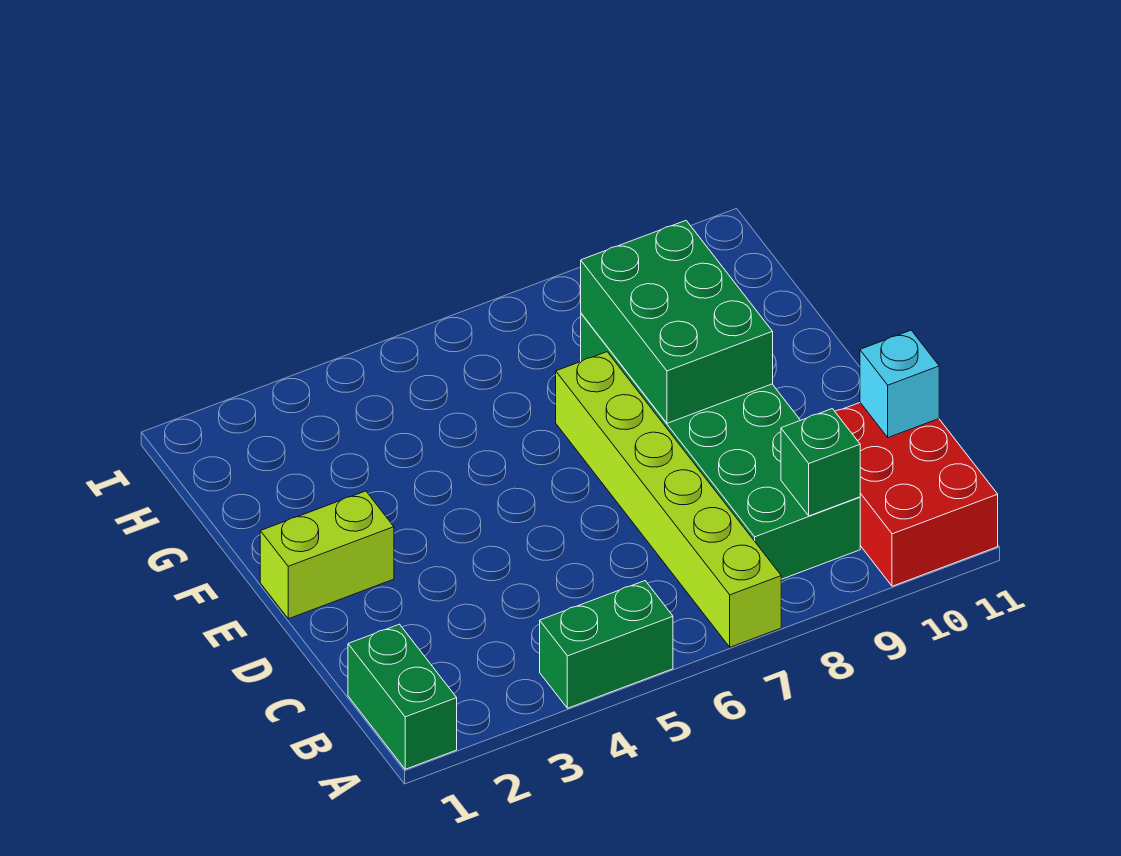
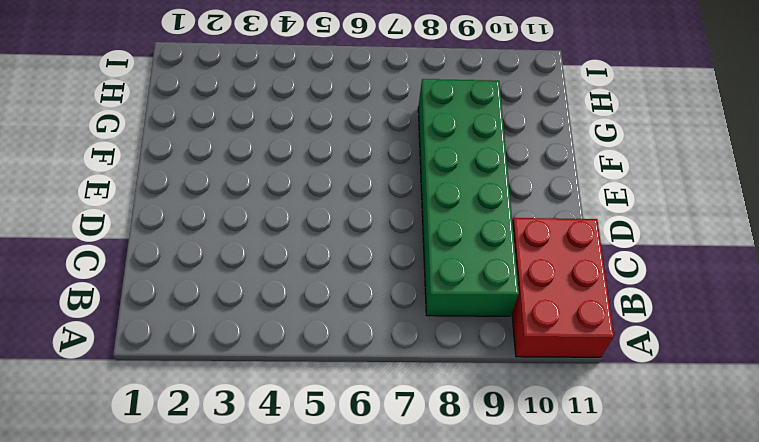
none -> green brick A1:B1 level 1
none -> green brick A4:A5 level 1

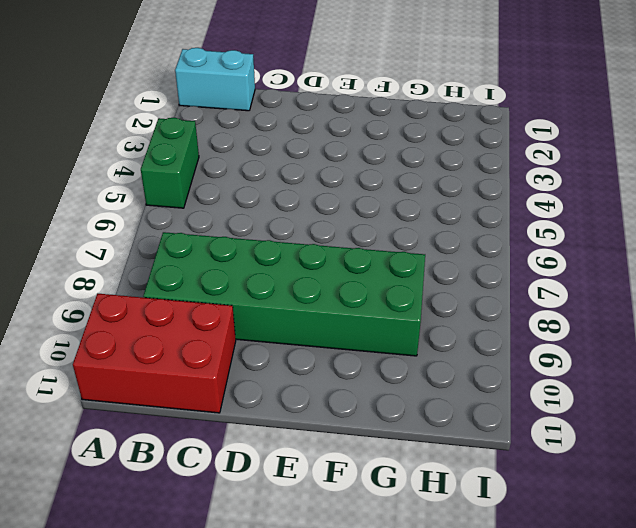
cyan brick A1:B1 level 1 -> green brick A1:B1 level 1
none -> lime brick A7:F7 level 1
none -> lime brick E1:E2 level 1

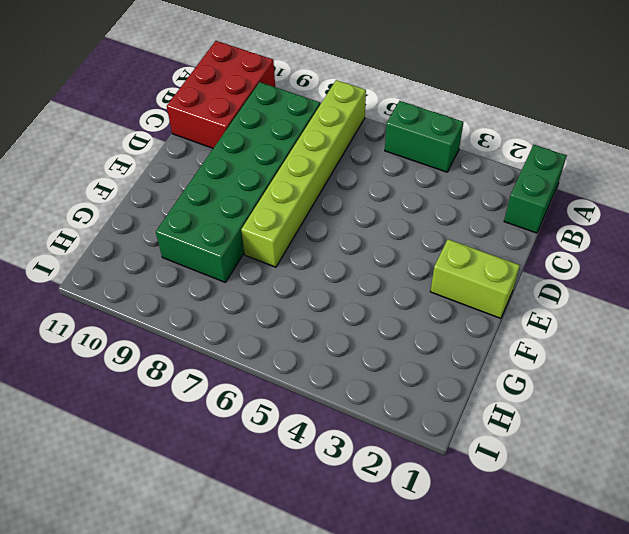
none -> green brick B9 level 2
none -> cyan brick C11 level 2

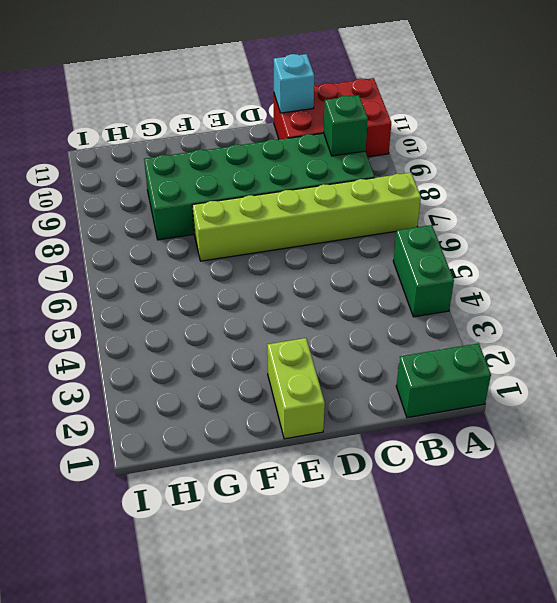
none -> green brick E8:G9 level 2

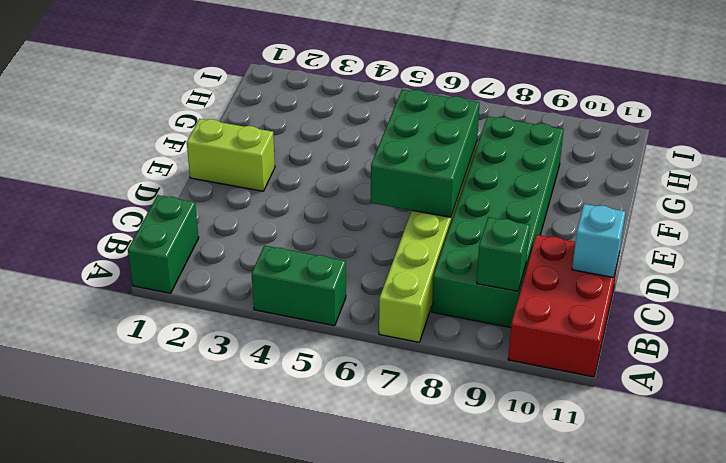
green brick D6:F7 level 2 -> green brick E8:G9 level 2

